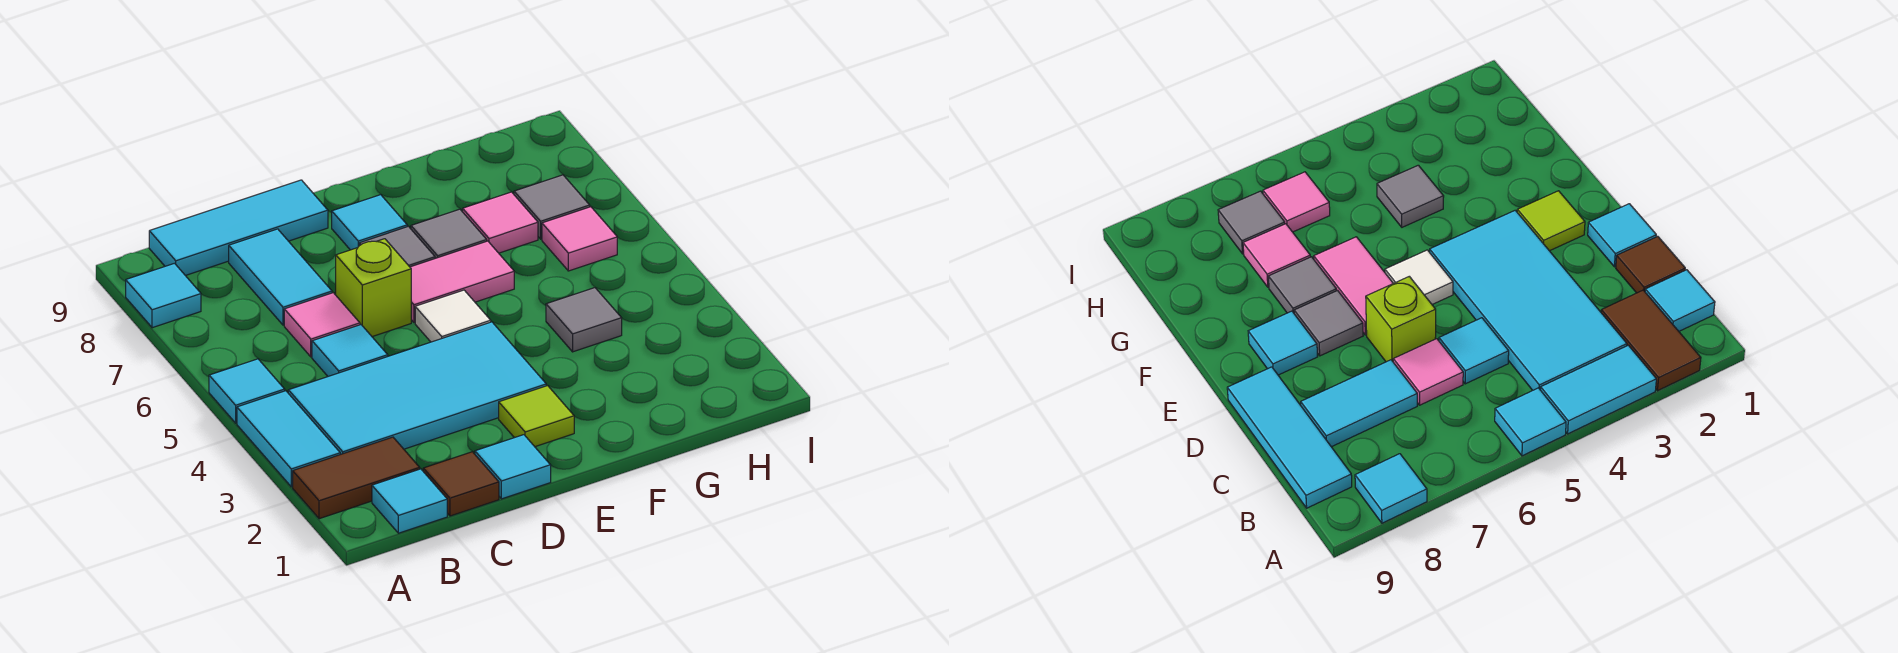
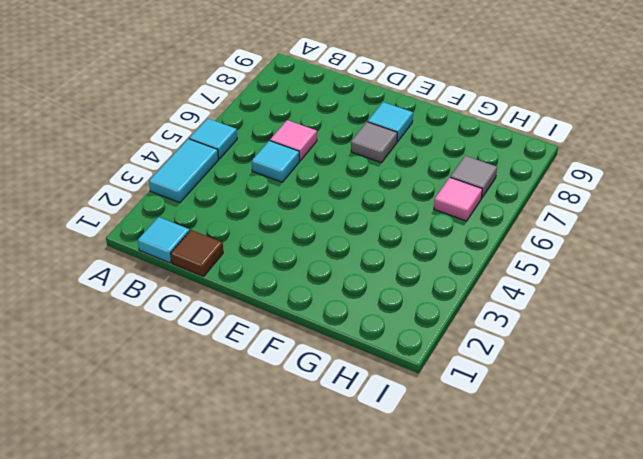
none -> brown tile A2:B2 level 1
none -> cyan tile A8 level 1
none -> cyan tile B3:E4 level 1

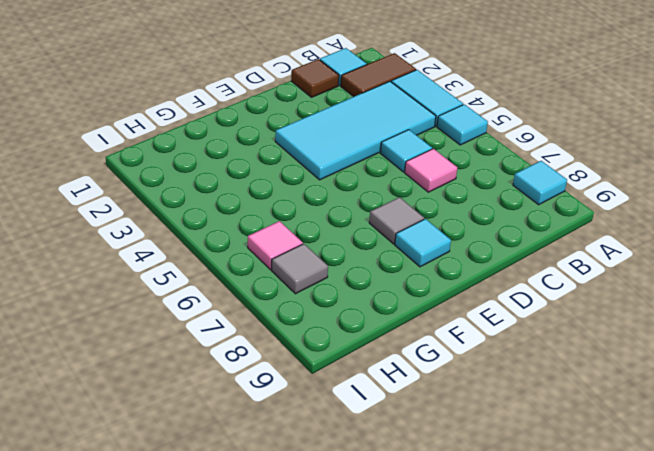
none -> cyan tile B9:D9 level 1
none -> cyan tile C7:C8 level 1
none -> cyan tile D1 level 1

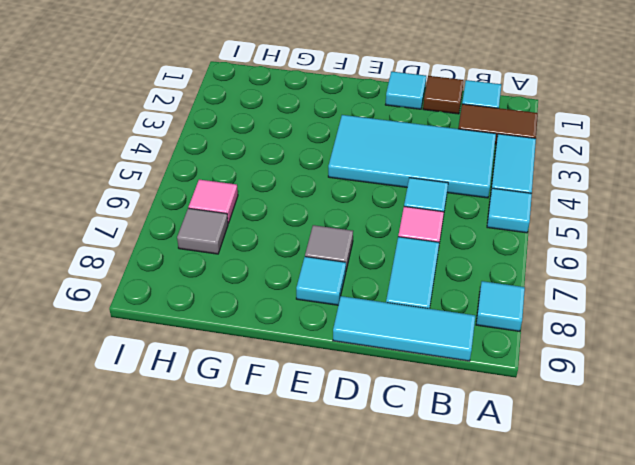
none -> lime brick D6 level 1
none -> lime tile E2 level 1
none -> white tile E5 level 1

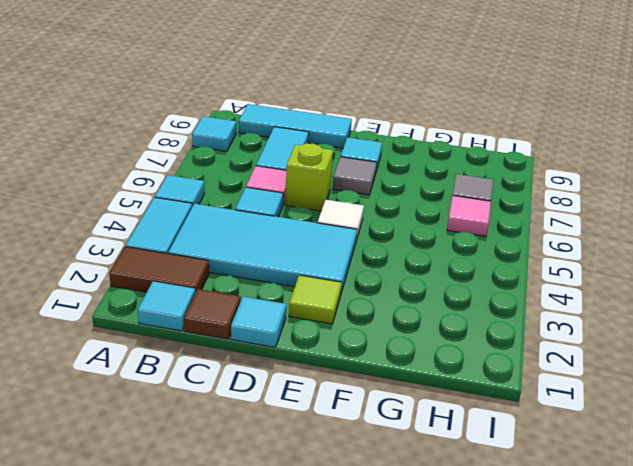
none -> pink tile E6:F6 level 1
none -> grey tile F7 level 1
none -> grey tile G4 level 1

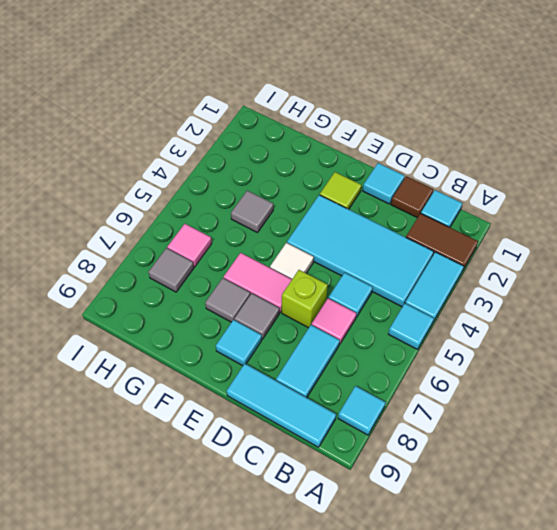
none -> pink tile G7 level 1

